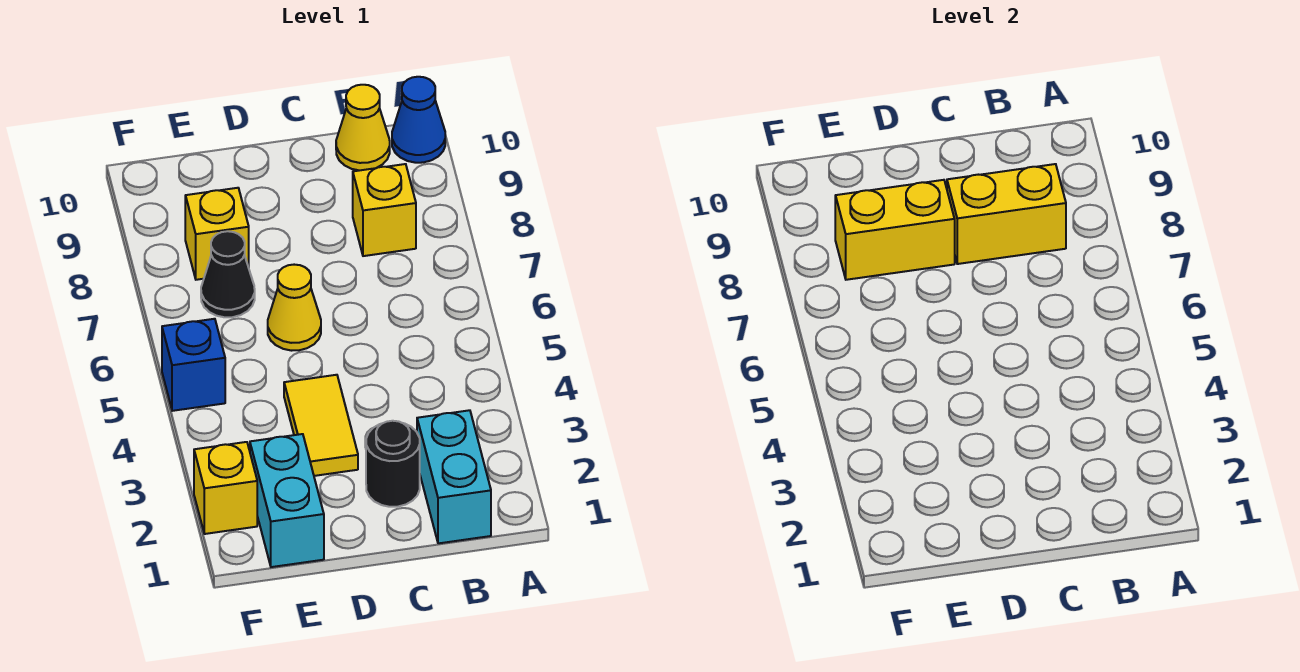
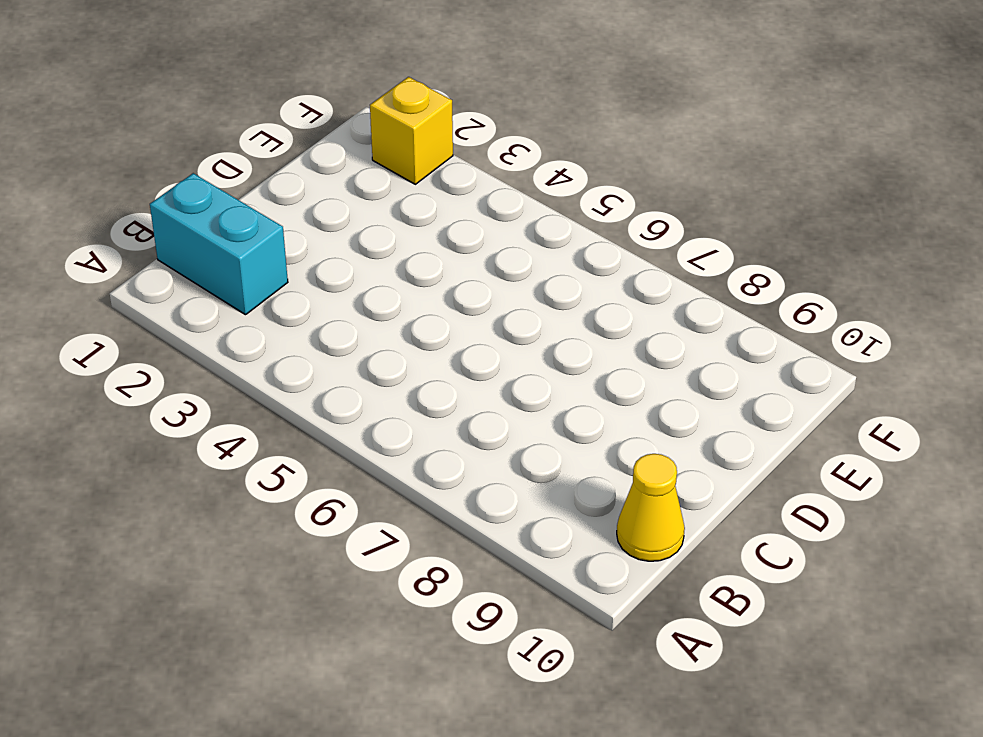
none -> blue cone A10 level 1
none -> yellow brick B8 level 1
none -> black round brick C2 level 1

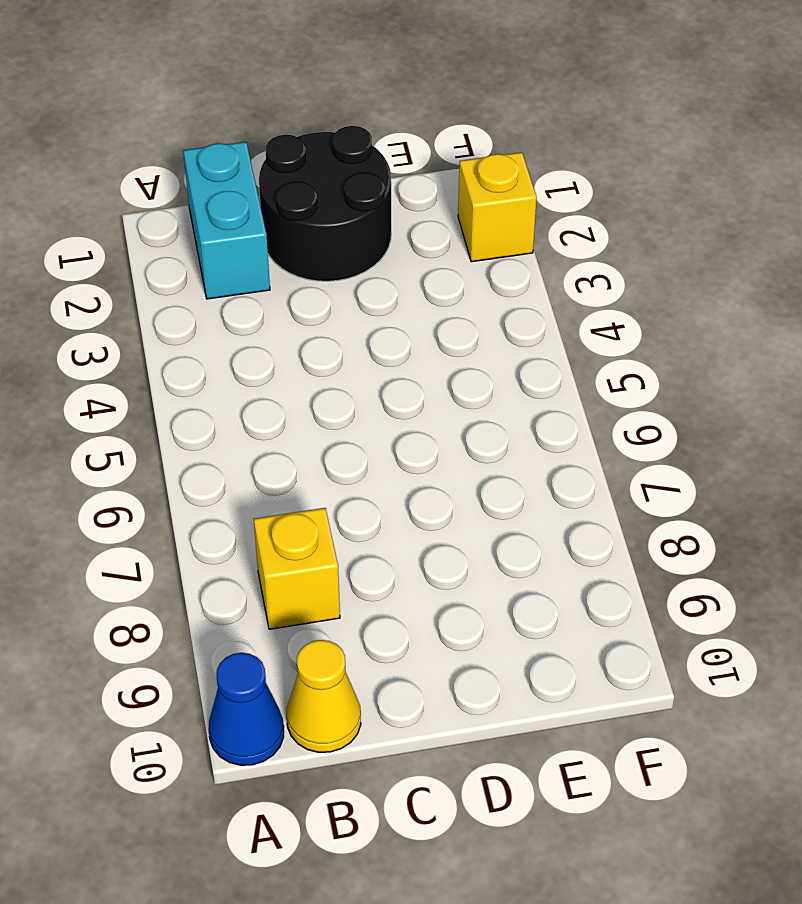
black round brick C1:D2 level 1 -> black round brick C2 level 1
none -> yellow tile D3:D4 level 1
none -> yellow cone D6 level 1
none -> cyan brick E1:E2 level 1

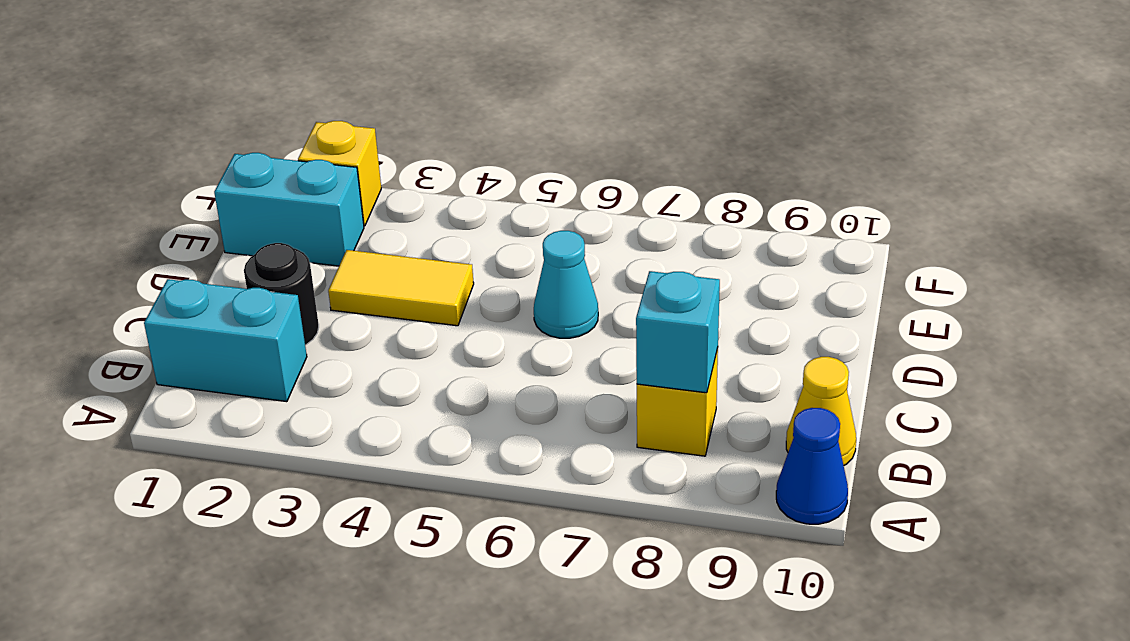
cyan brick B8 level 2 -> yellow brick B8:C8 level 2
cyan cone D6 level 1 -> yellow cone D6 level 1
none -> black cone E7 level 1
none -> yellow brick E8 level 1
none -> blue brick F5 level 1

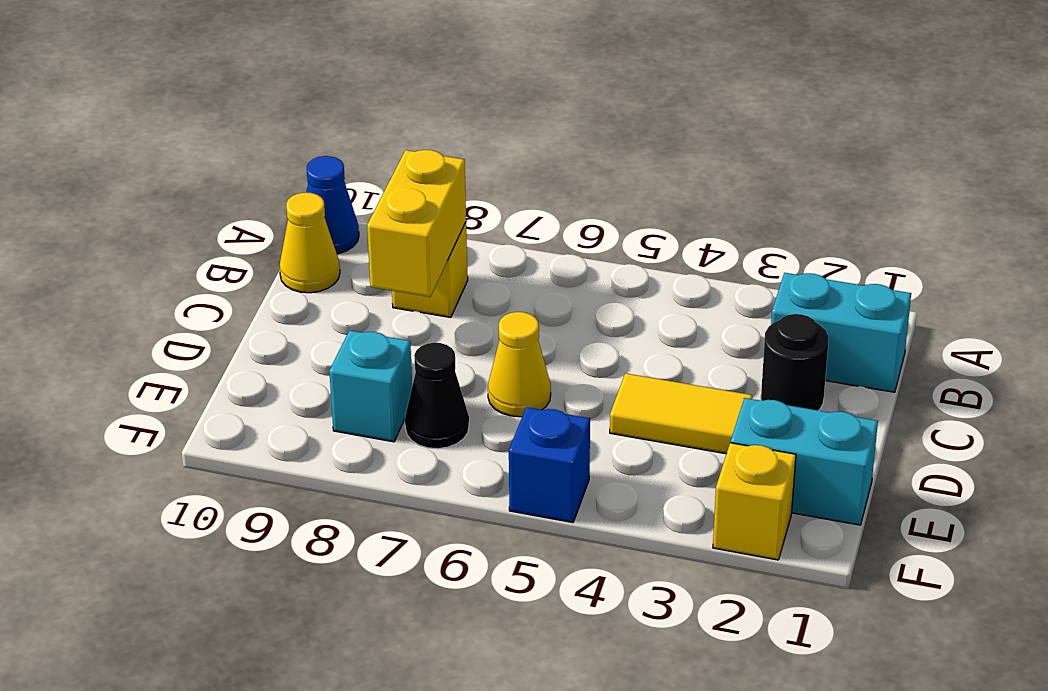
cyan brick E8 level 1 -> yellow brick E8 level 1
none -> yellow brick D8:E8 level 2

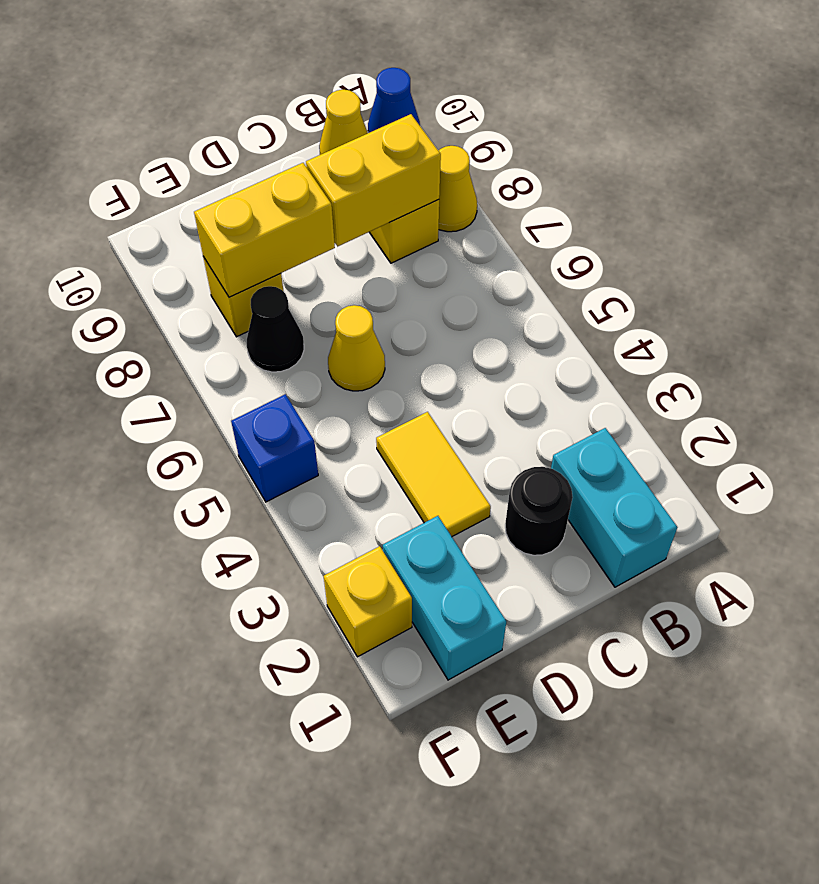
yellow cone A8 level 1 -> none

